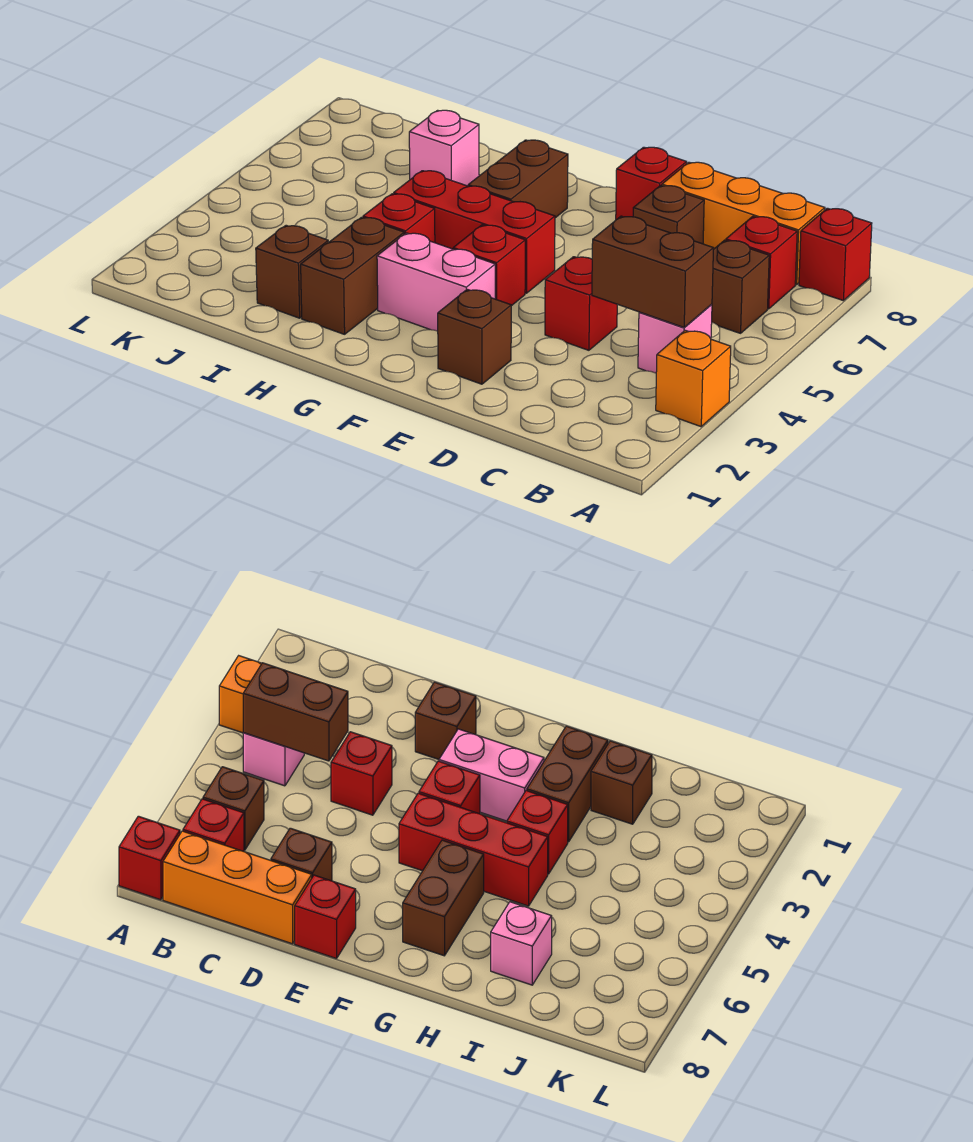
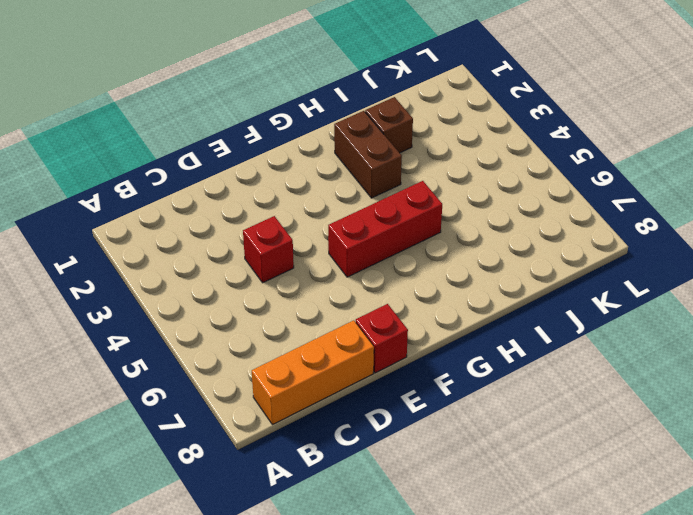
none -> orange brick A3 level 1
none -> red brick A8 level 1
none -> pink brick B4 level 1

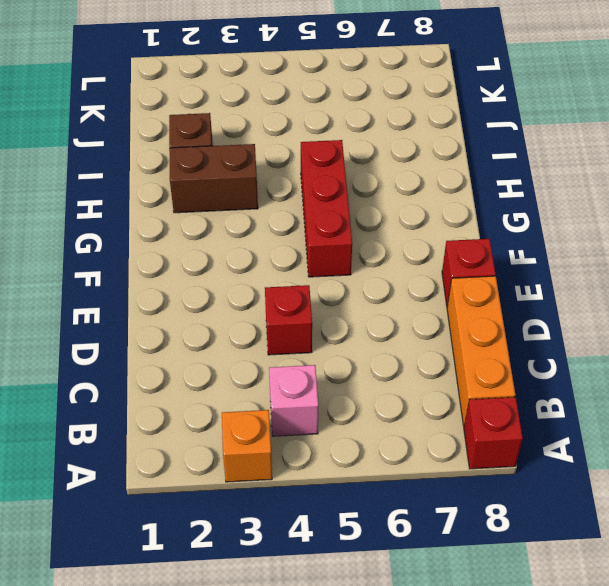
none -> brown brick B6 level 1
none -> red brick B7 level 1
none -> brown brick D7 level 1

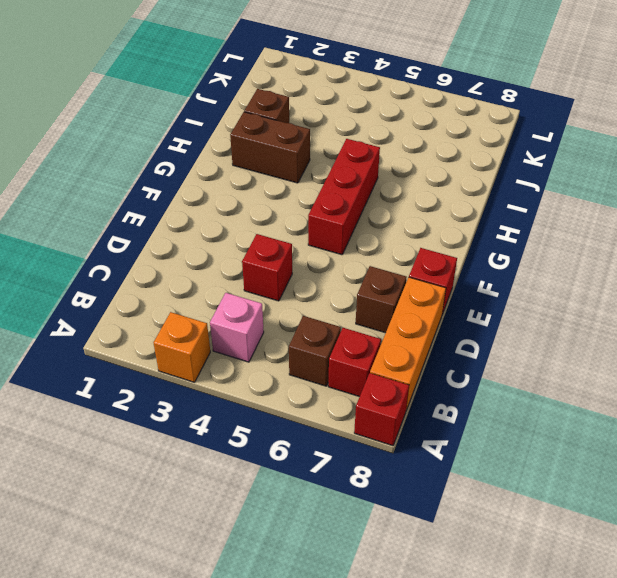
none -> brown brick E2 level 1
none -> pink brick F3:G3 level 1
none -> red brick F4 level 1

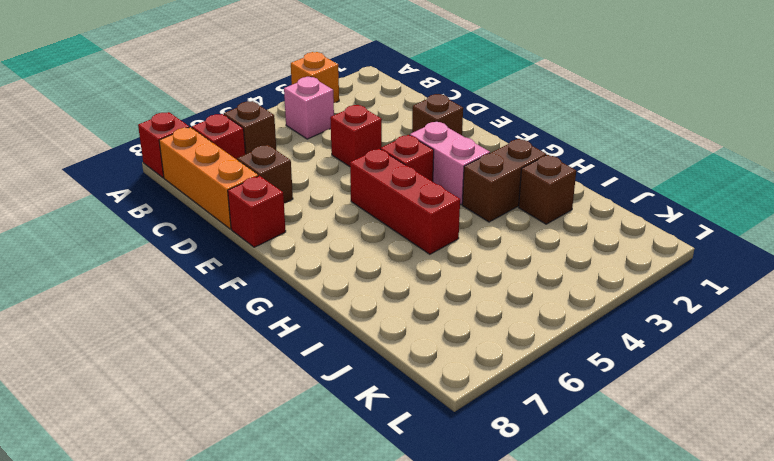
none -> brown brick G6:G7 level 1
none -> red brick H4 level 1
none -> pink brick I7 level 1

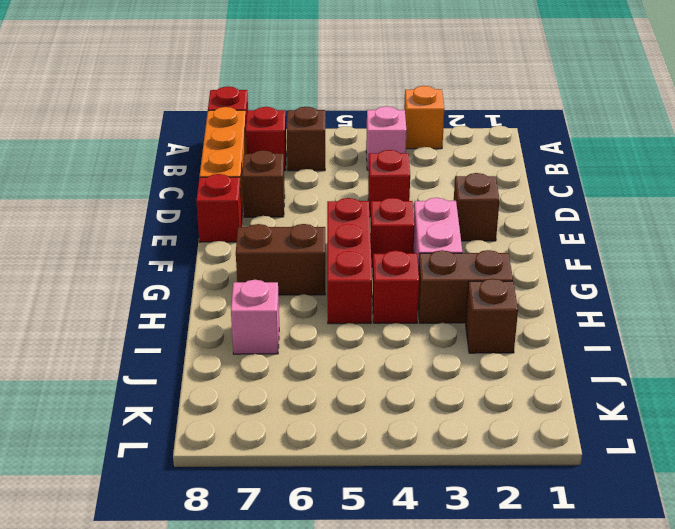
none -> brown brick B4:C4 level 2

